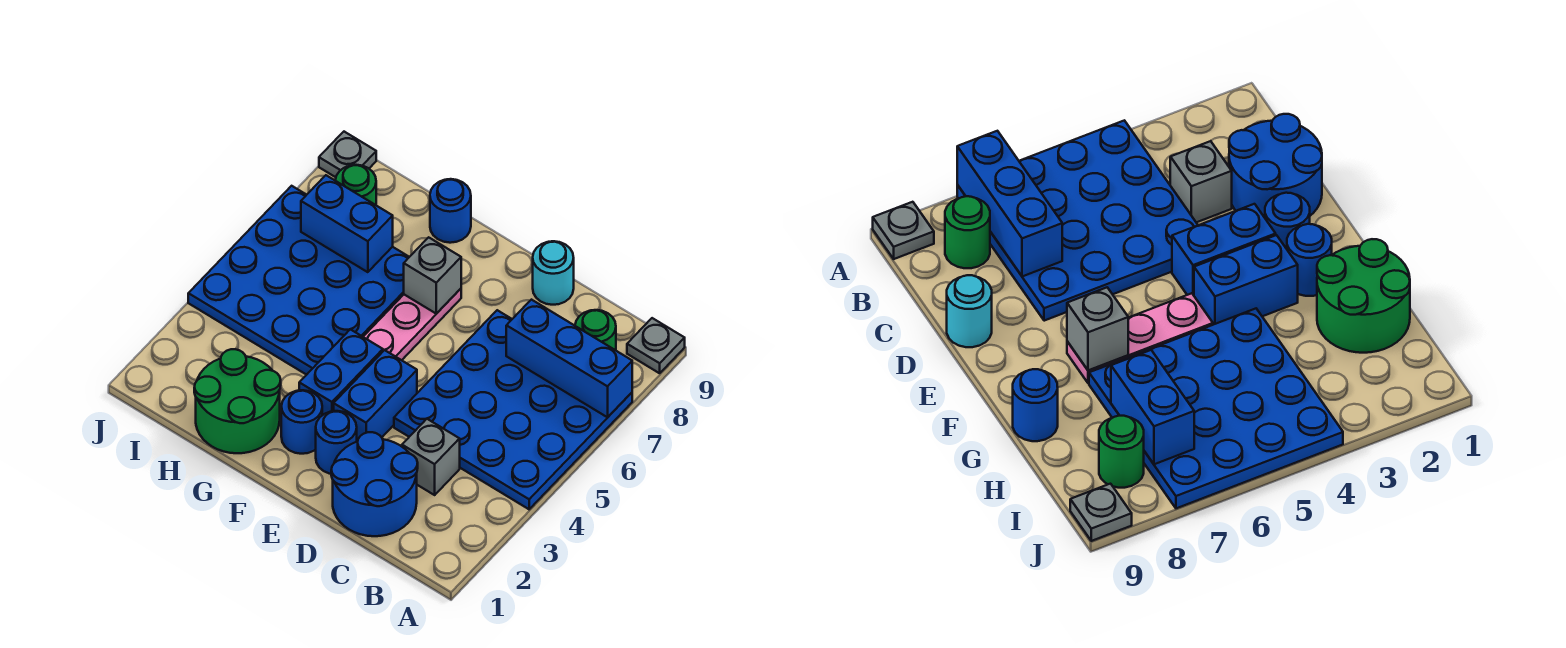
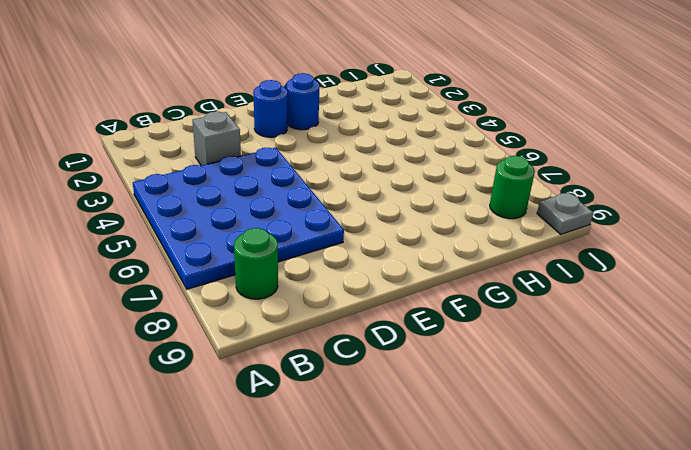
none -> grey plate A9 level 1
none -> blue round brick C1:D2 level 1
none -> cyan round brick D9 level 1

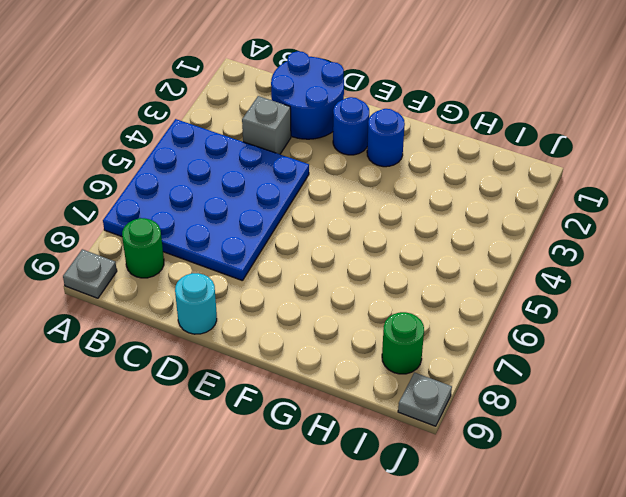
none -> blue brick E3:E4 level 1
none -> blue brick F3:F4 level 1
none -> pink plate F5:F7 level 1

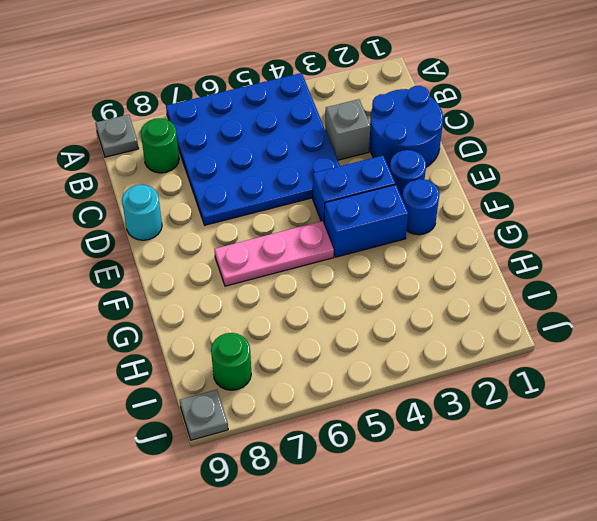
none -> green round brick G1:H2 level 1
none -> blue plate G4:J7 level 1
none -> blue round brick G9 level 1

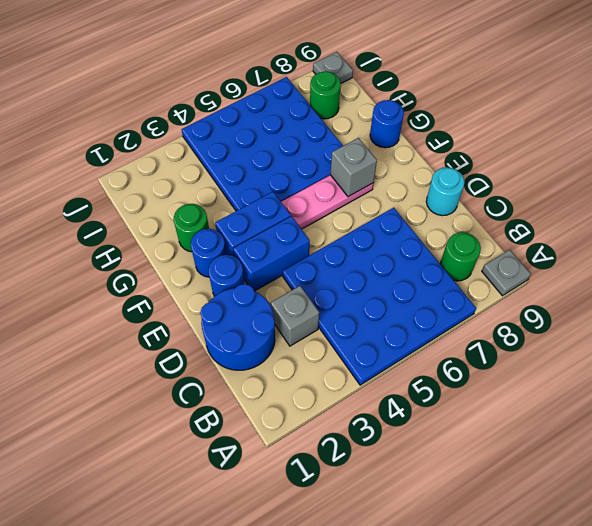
green round brick G2 level 1 -> green round brick G1:H2 level 1
none -> blue brick A7:C7 level 2
none -> blue brick H7:I7 level 2

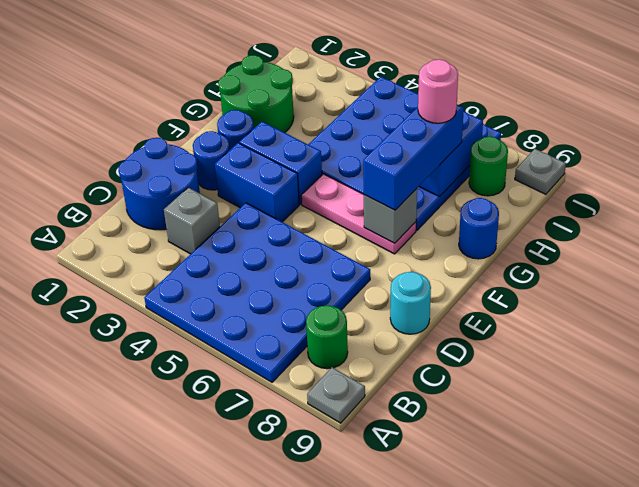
blue brick F7:H7 level 3 -> blue brick A7:C7 level 2
pink round brick H7 level 4 -> none

